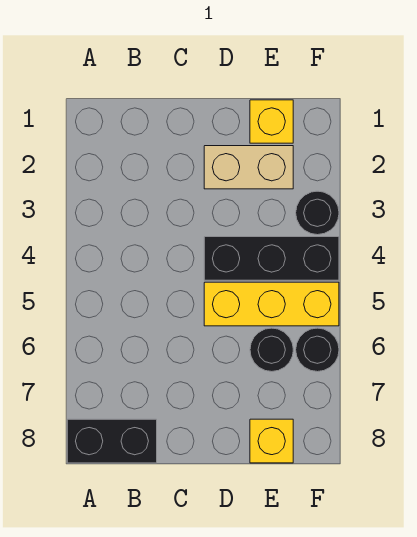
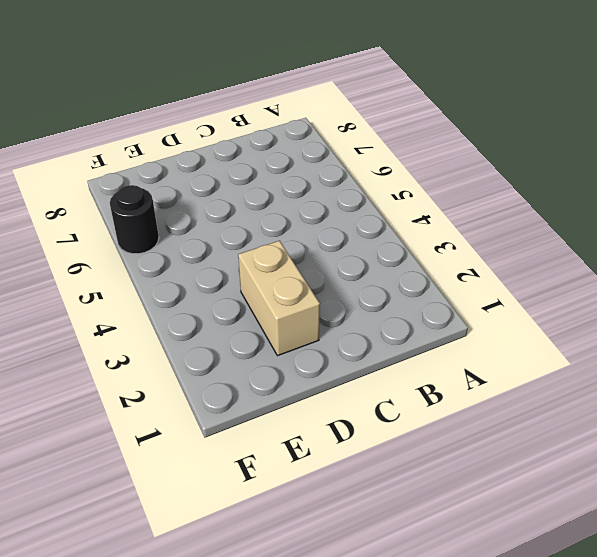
tan brick D2:D3 level 1 -> tan brick D2:E2 level 1
none -> black brick A8:B8 level 1
none -> black brick D4:F4 level 1

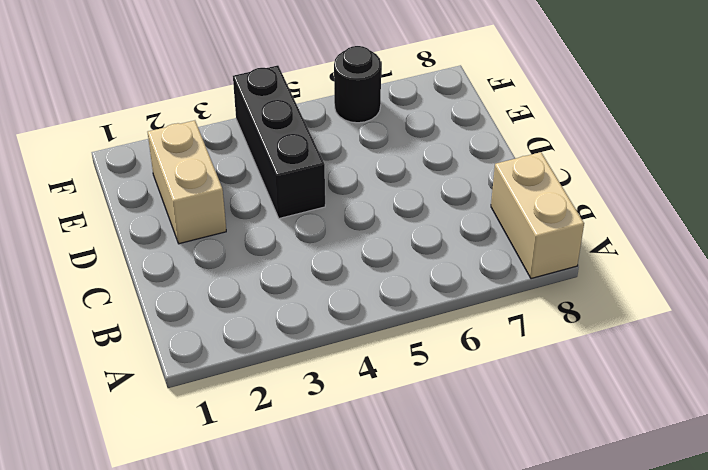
tan brick A8:B8 level 1 -> black brick A8:B8 level 1
none -> yellow brick D5:F5 level 1
none -> yellow brick E1 level 1

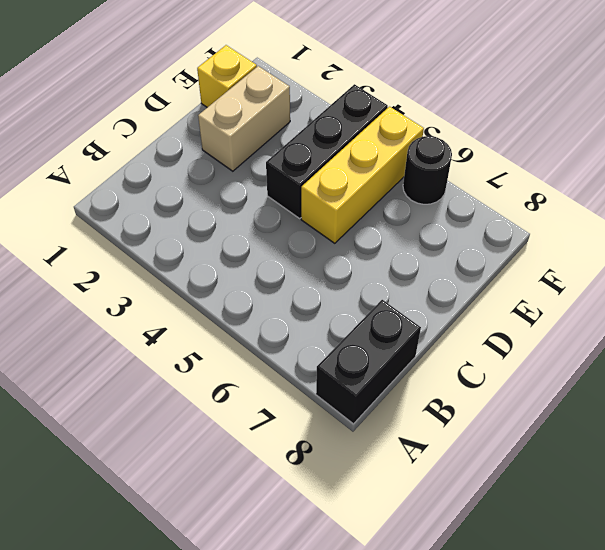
none -> black round brick E6 level 1
none -> yellow brick E8 level 1

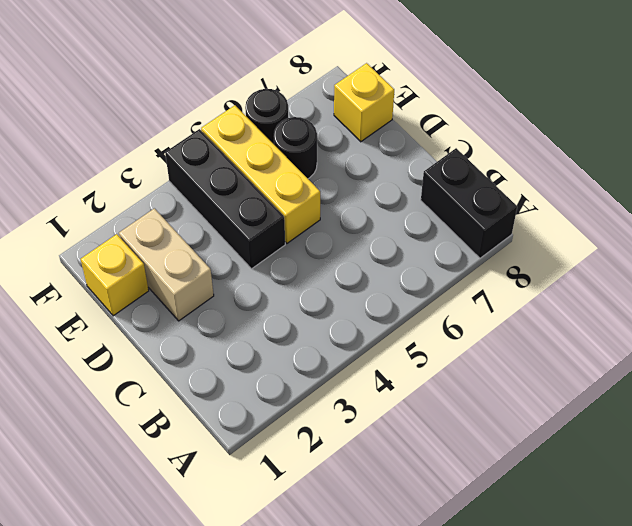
none -> black round brick F3 level 1

